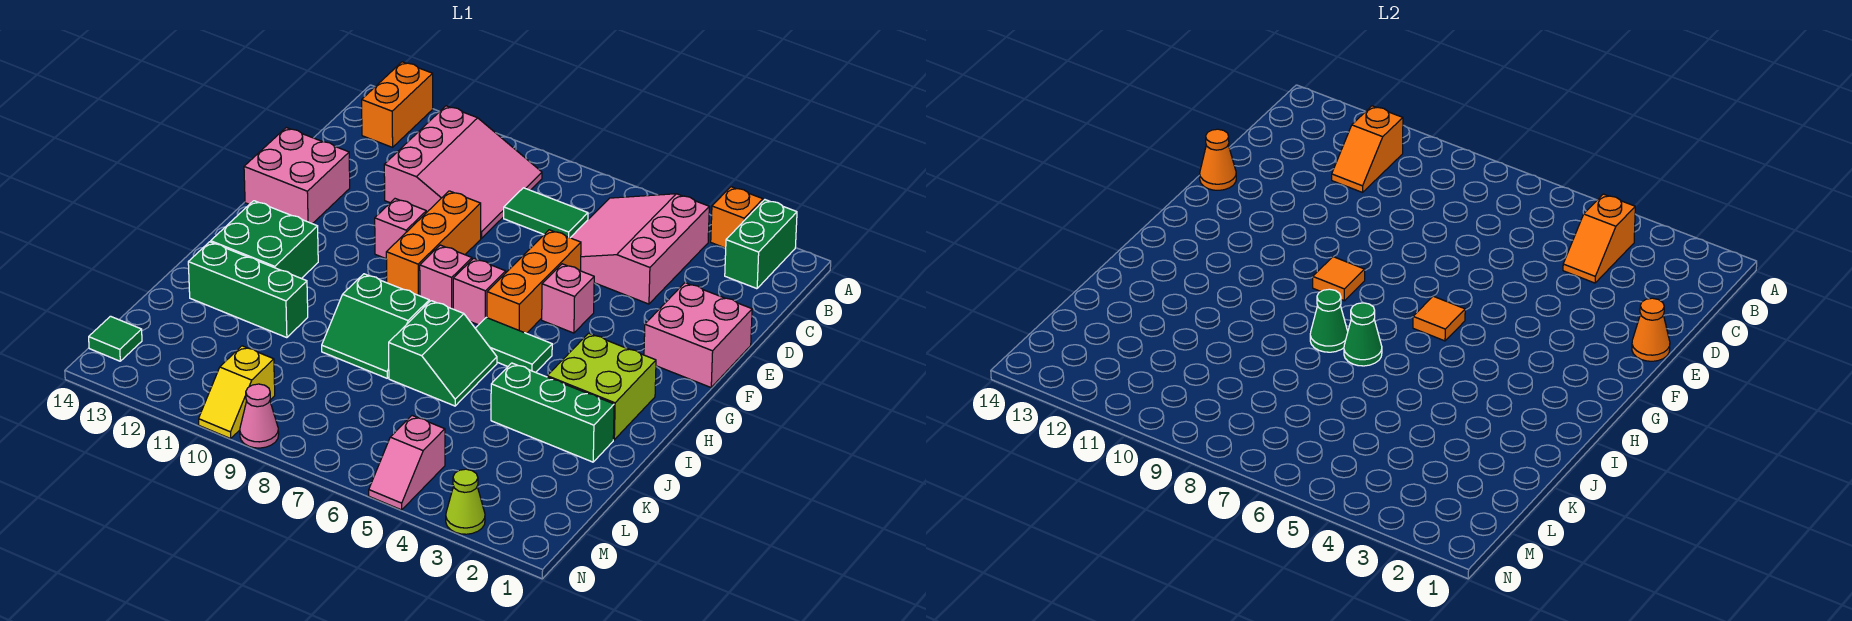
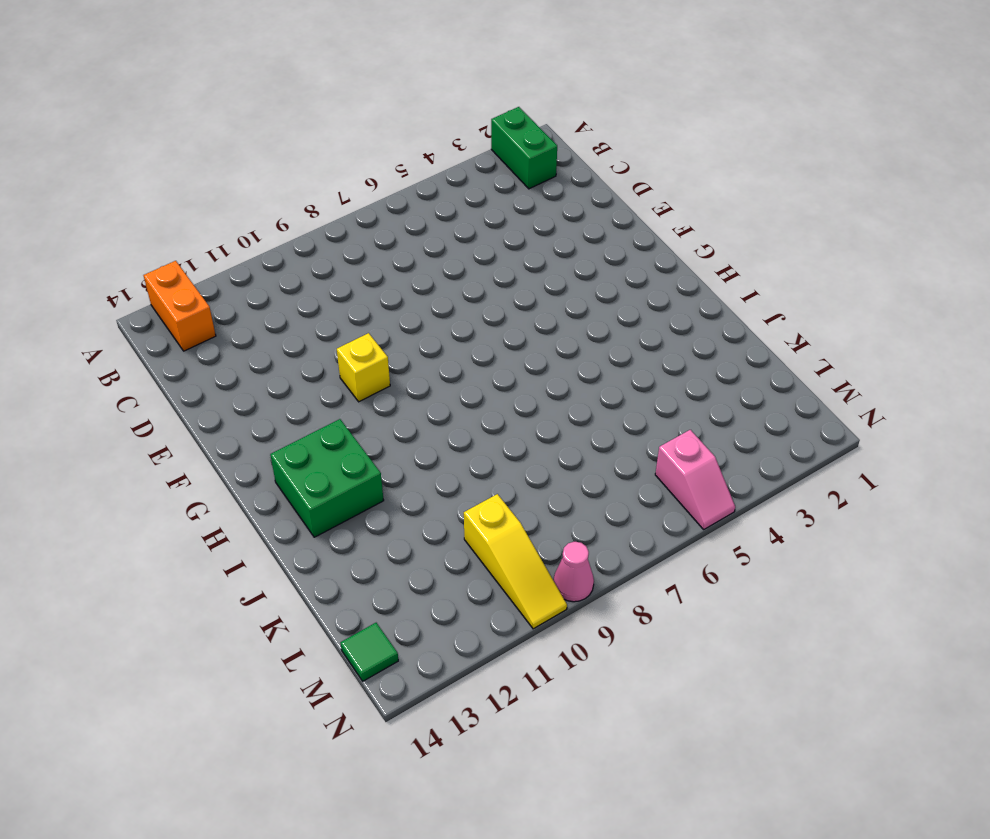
yellow brick F10 level 1 -> pink brick F10 level 1
yellow slope L10:N10 level 1 top L -> yellow slope M10:N10 level 1 top M
none -> orange brick A3 level 1
none -> pink slope B4:D6 level 1 top 4
none -> pink slope B9:D11 level 1 top 11
none -> green tile C7:C8 level 1

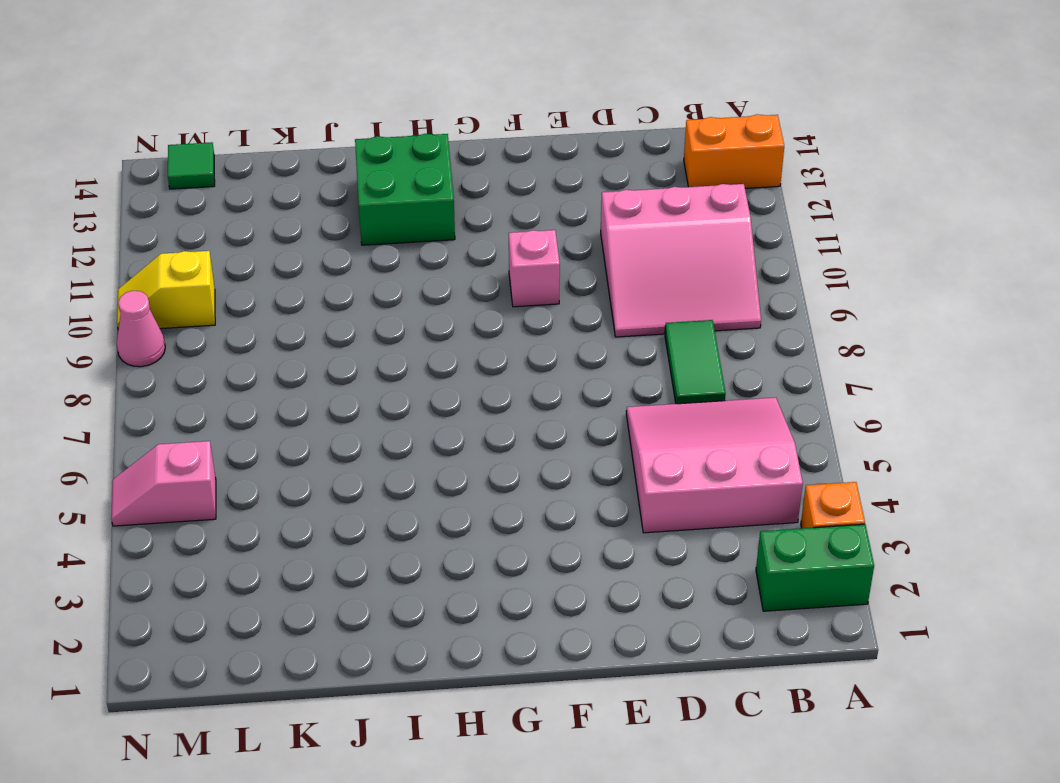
none -> pink brick E1:F2 level 1
none -> orange brick E6:G6 level 1
none -> orange brick E9:G9 level 1
none -> pink brick E13:F14 level 1

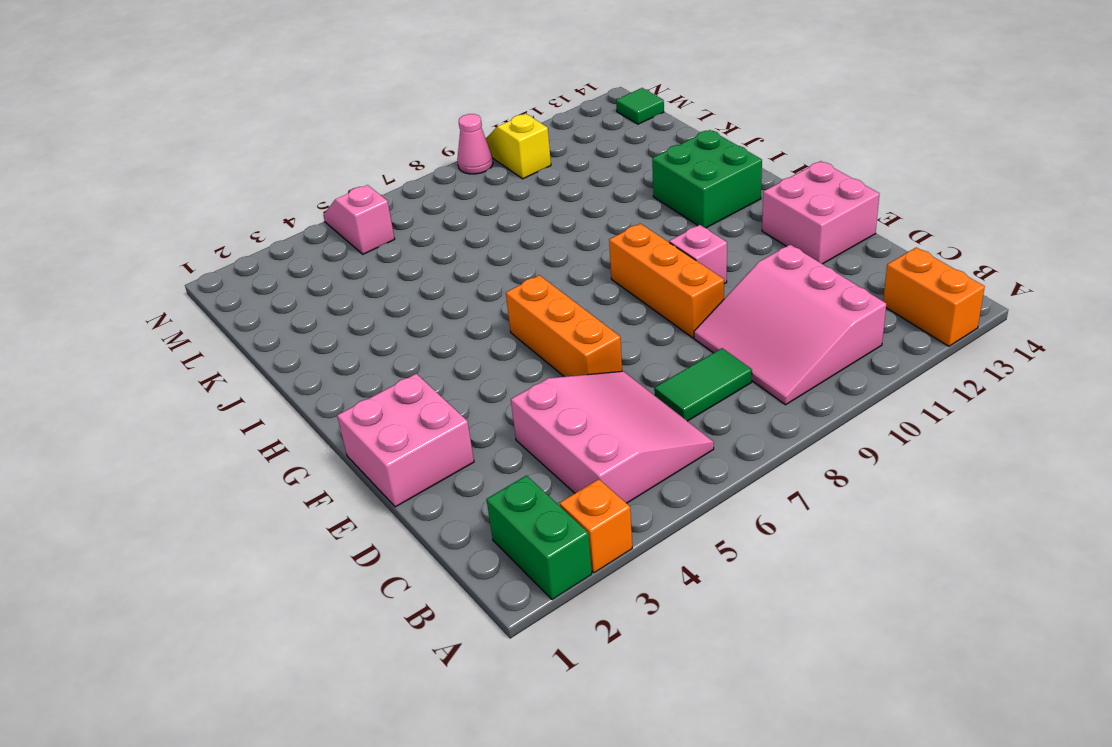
none -> pink brick F5 level 1
none -> pink brick G7 level 1
none -> pink brick G8 level 1
none -> lime brick H2:I3 level 1

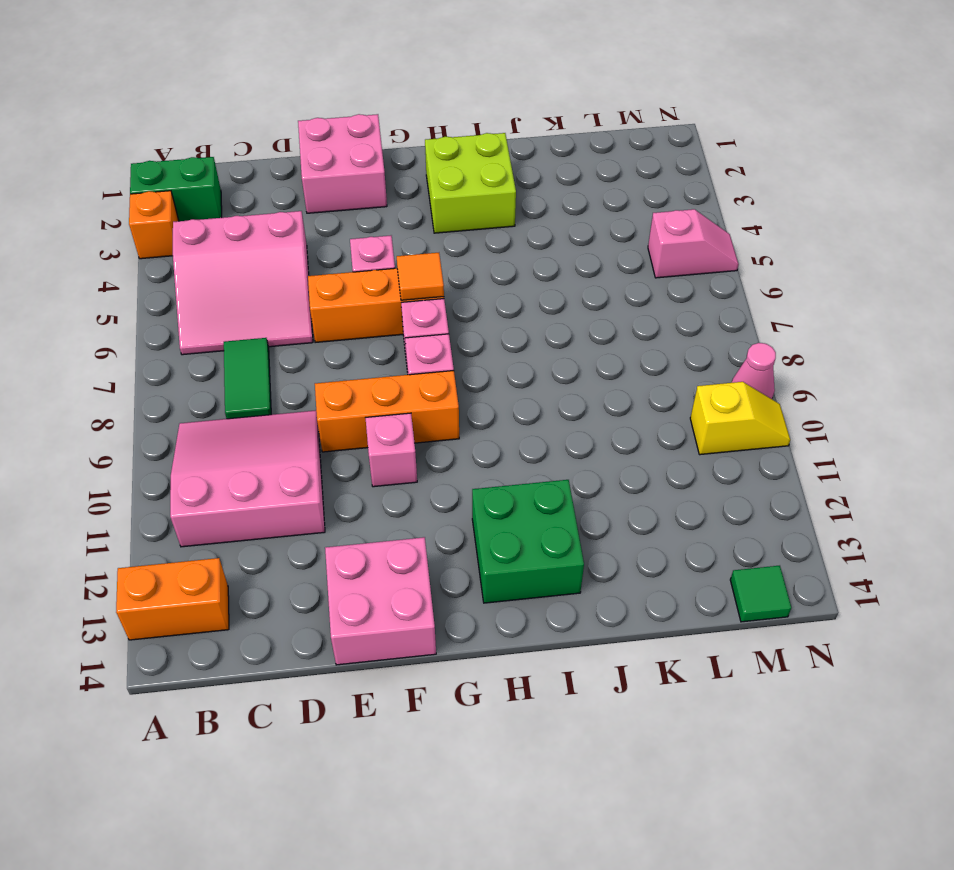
none -> green tile H5:H6 level 1
none -> green slope I6:J7 level 1 top 7
none -> green slope I8:J9 level 1 top I
none -> green brick J2:J4 level 1

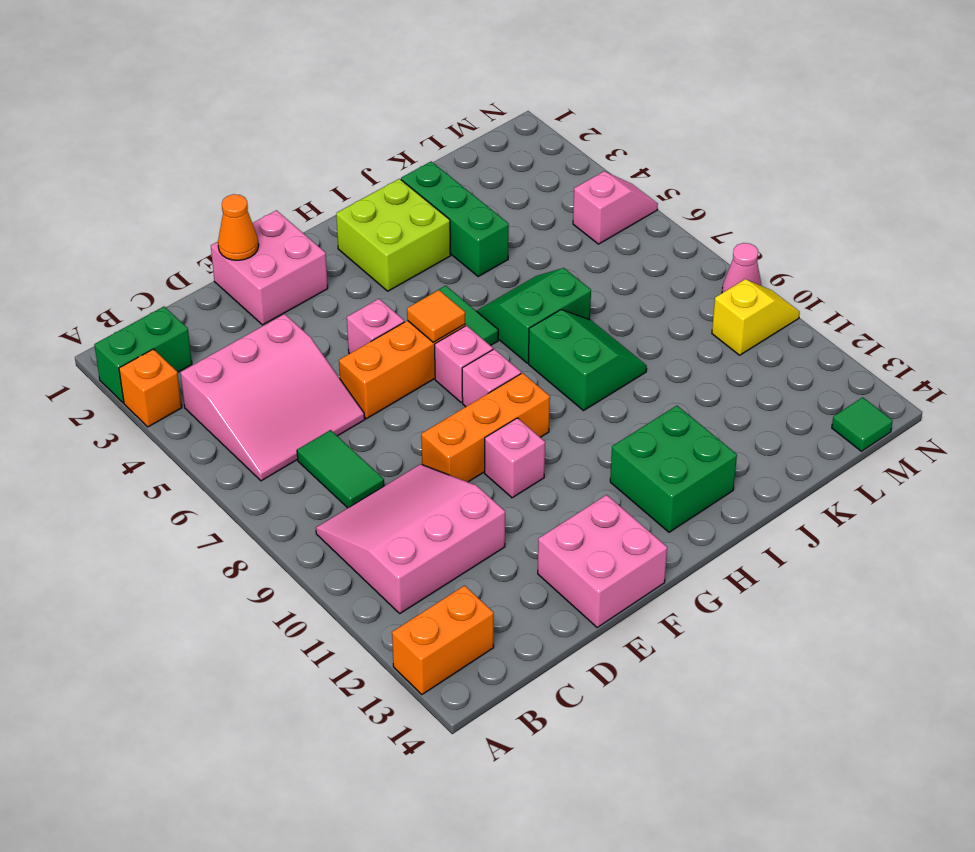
none -> green brick J11:J13 level 1
none -> lime cone N3 level 1
none -> orange slope B4:C4 level 2 top B
none -> orange slope B11:C11 level 2 top B

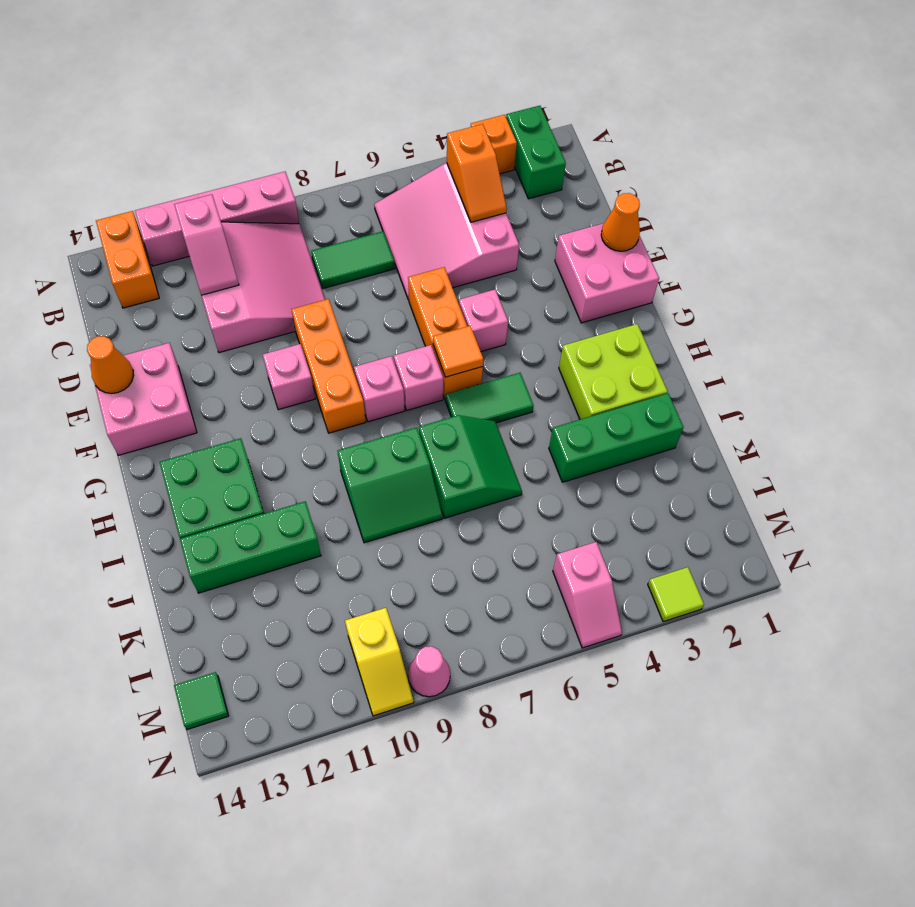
pink brick A9:A12 level 1 -> none
pink slope B11:C11 level 2 top B -> orange slope B11:C11 level 2 top B
lime tile N3 level 1 -> lime cone N3 level 1
none -> orange tile G9 level 2
none -> green cone I7 level 2
none -> green cone I8 level 2

